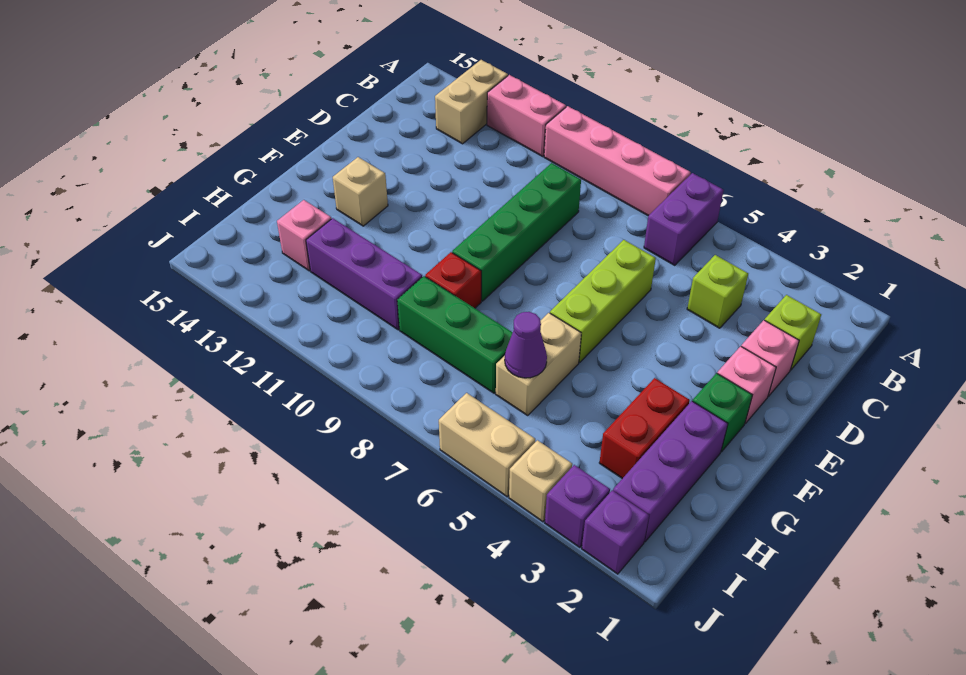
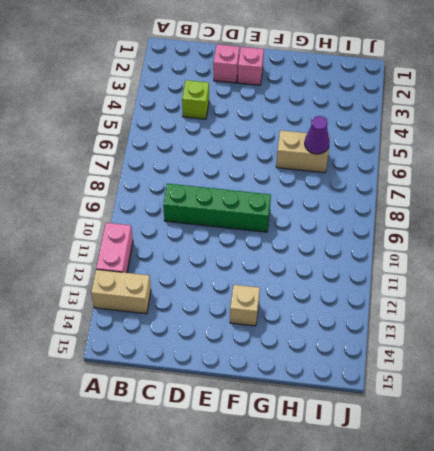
none -> purple brick A6:B6 level 1
none -> pink brick A7:A10 level 1
none -> lime brick C2 level 1

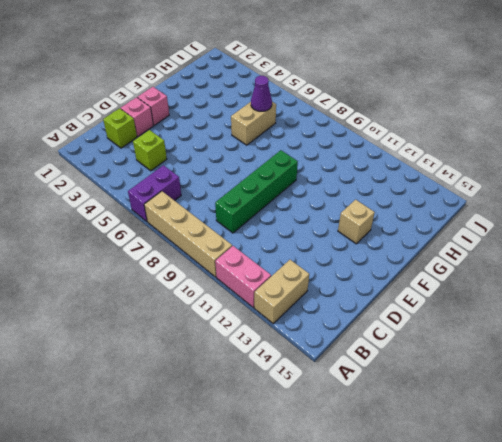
tan brick A7:A10 level 1 -> pink brick A7:A10 level 1
none -> lime brick D6:F6 level 1
none -> green brick F2 level 1
none -> purple brick G2:I2 level 1

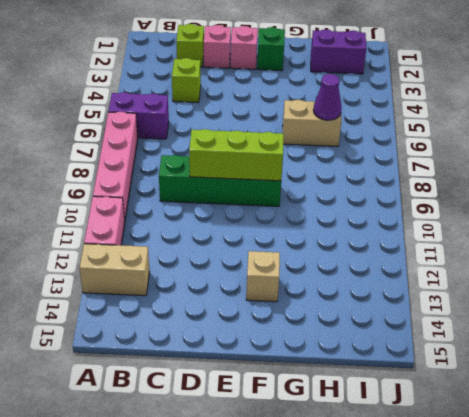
lime brick D9:F9 level 2 -> lime brick D6:F6 level 1
purple brick H2:I2 level 1 -> purple brick G2:I2 level 1
none -> red brick G3:H3 level 1
none -> red brick G9 level 1
none -> green brick H7:H9 level 1

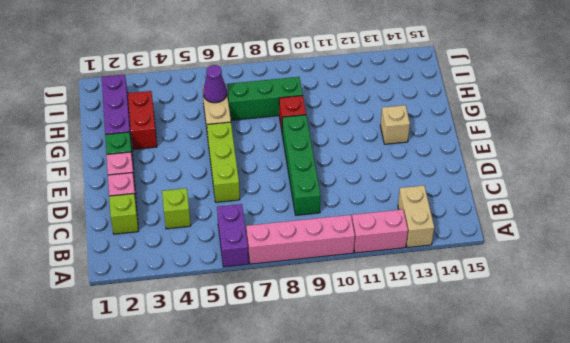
none -> purple brick H10:H12 level 1
none -> pink brick H13 level 1
none -> purple brick J2 level 1

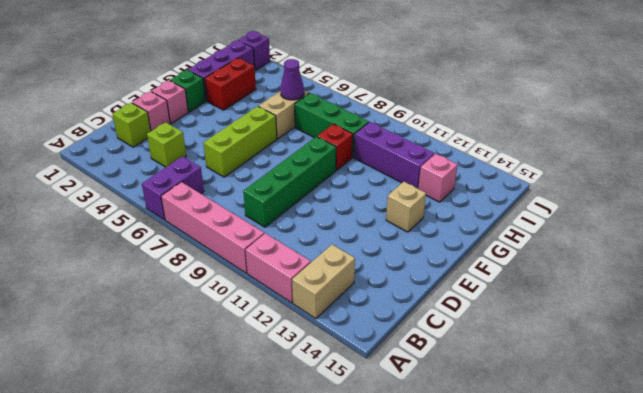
none -> purple brick J3 level 1
none -> tan brick J4 level 1
none -> tan brick J5:J6 level 1

